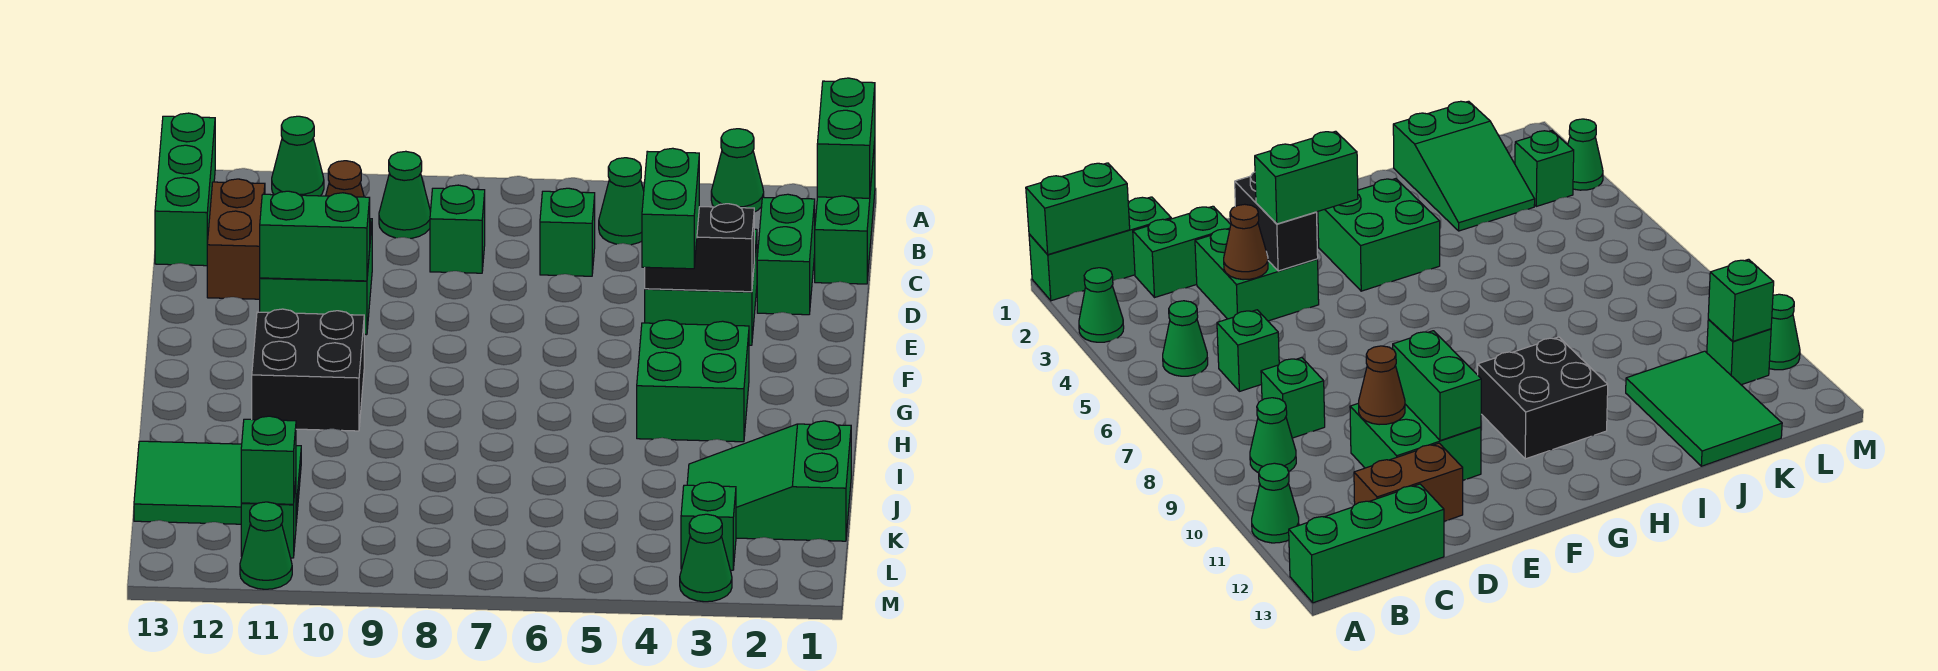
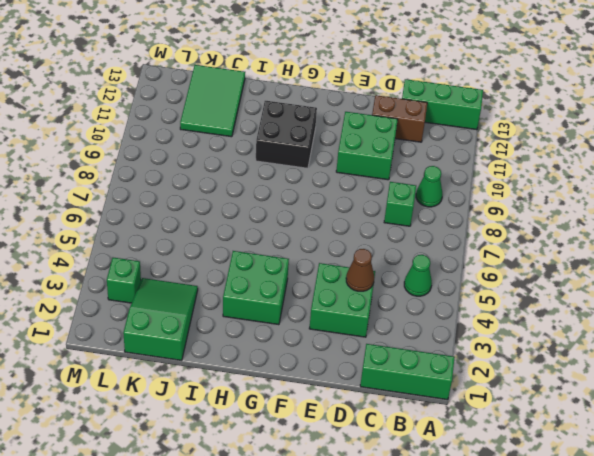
none -> green cone A3 level 1
none -> green cone A11 level 1
none -> green brick C2:D2 level 1

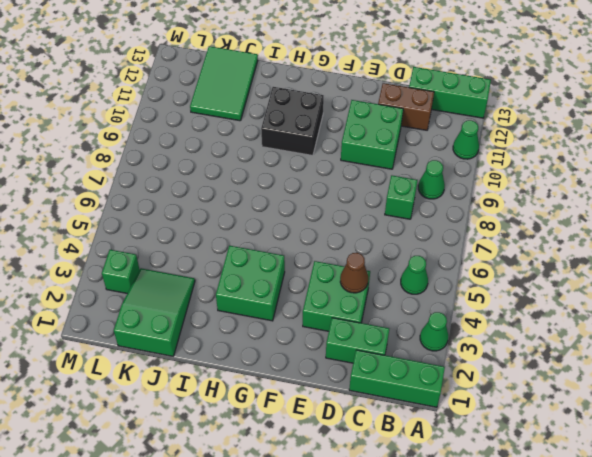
none -> green brick C6 level 1
none -> green brick L11 level 1
none -> green cone M3 level 1

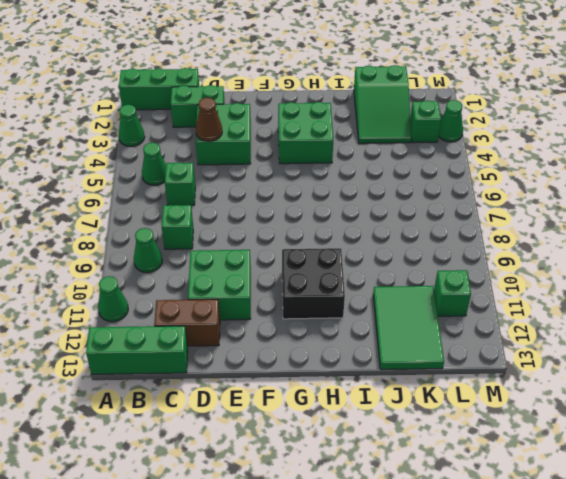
none -> green cone M11 level 1
none -> green brick A1:B1 level 2
none -> brown cone D10 level 2

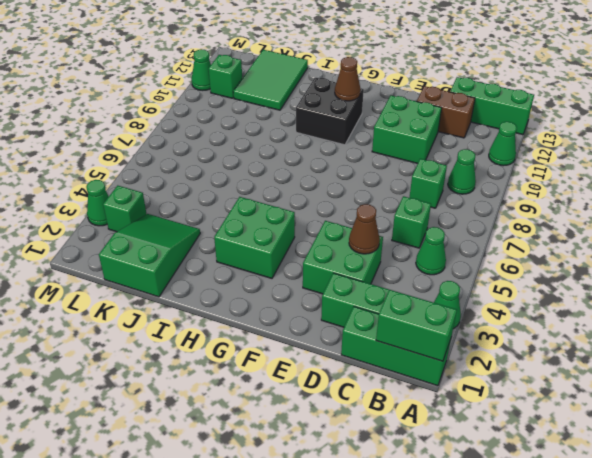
brown cone G11 level 2 -> brown cone D10 level 2
none -> black brick E3:E4 level 2
none -> green brick E10:E11 level 2
none -> green brick L11 level 2

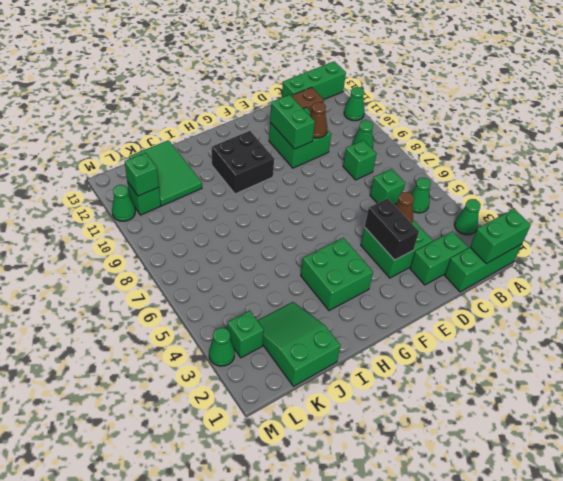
none -> green brick E4:F4 level 3

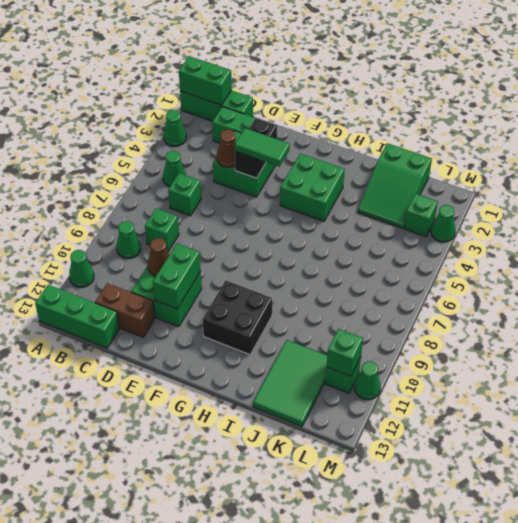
green tile E4:F4 level 3 -> green brick E4:F4 level 3

